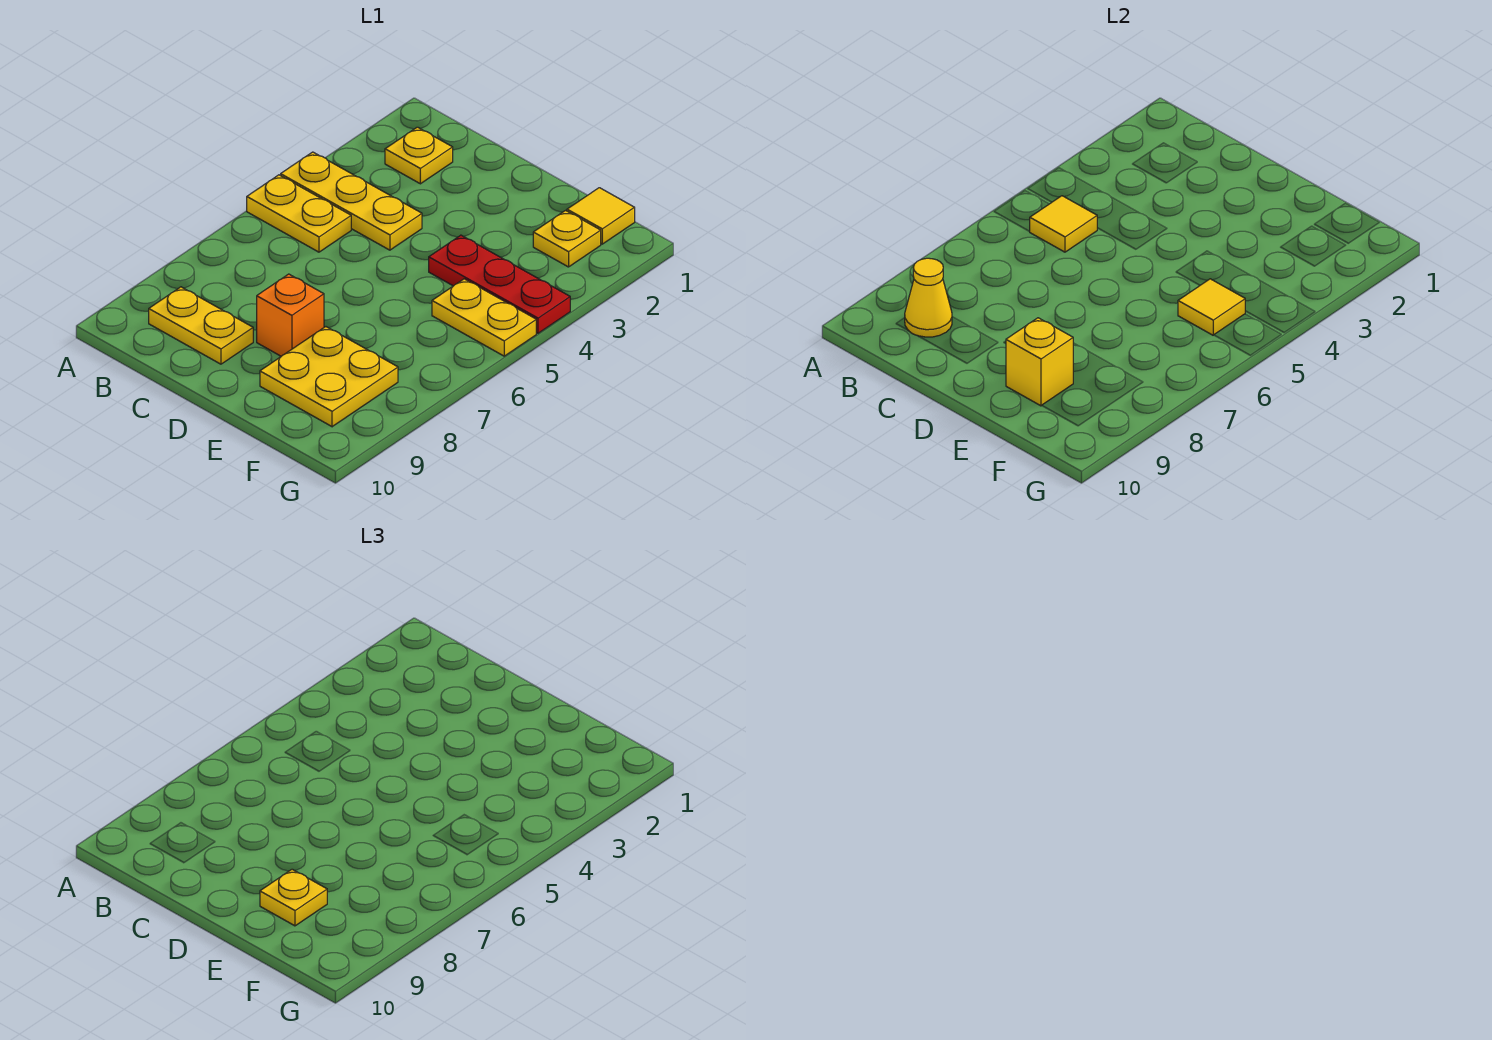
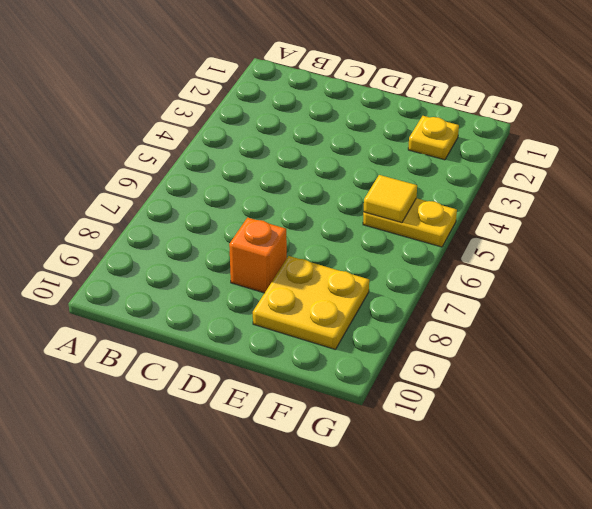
none -> yellow plate A4:C4 level 1
none -> yellow plate A5:B5 level 1
none -> yellow plate B2 level 1

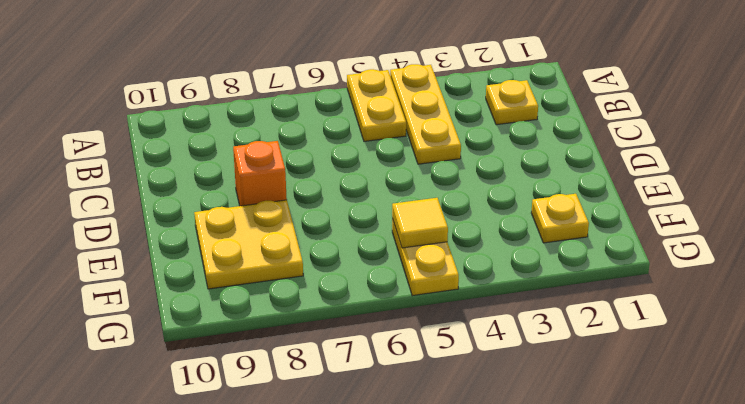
none -> yellow plate B9:C9 level 1
none -> red plate E4:G4 level 1
none -> yellow tile F1 level 1

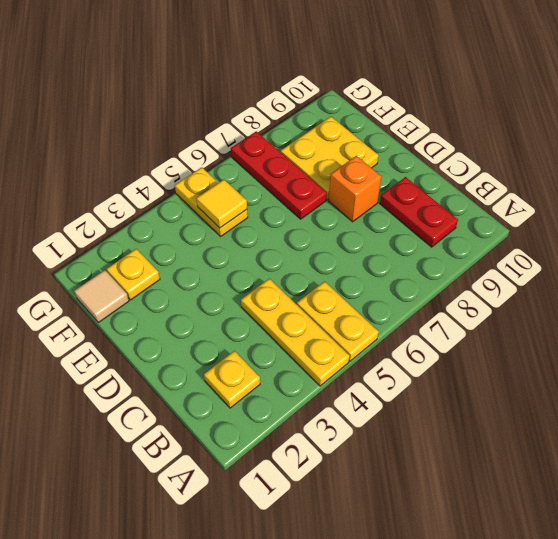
red plate B9:C9 level 1 -> yellow plate B9:C9 level 1
red plate E7:G7 level 1 -> red plate E4:G4 level 1
tan tile F1 level 1 -> yellow tile F1 level 1
none -> yellow tile B5 level 2
none -> yellow cone B9 level 2
none -> yellow brick E9 level 2

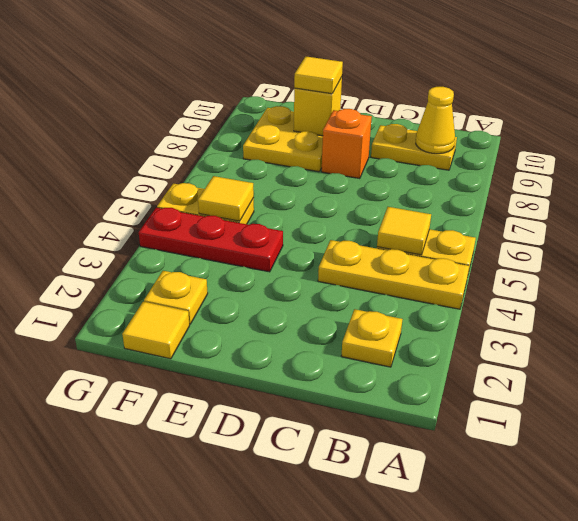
yellow tile E9 level 3 -> yellow plate E9 level 3

